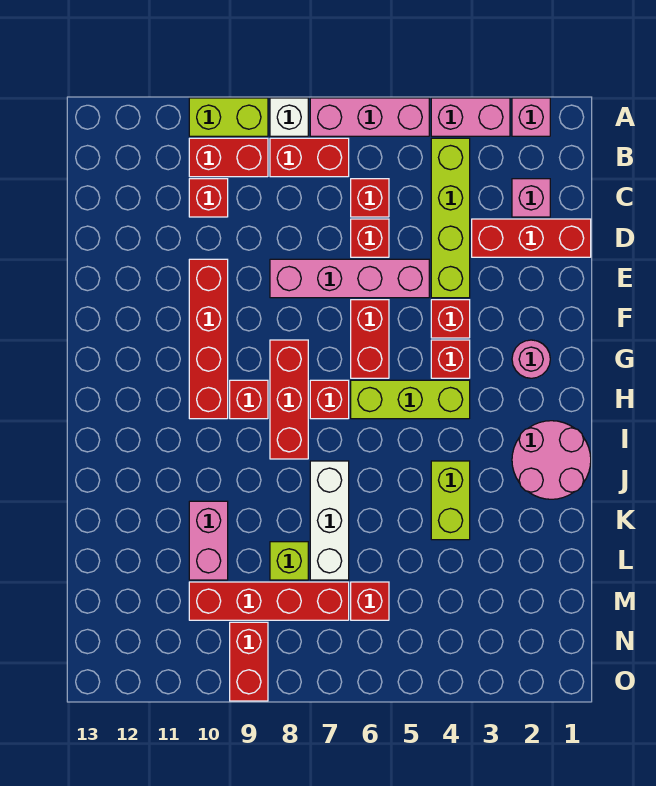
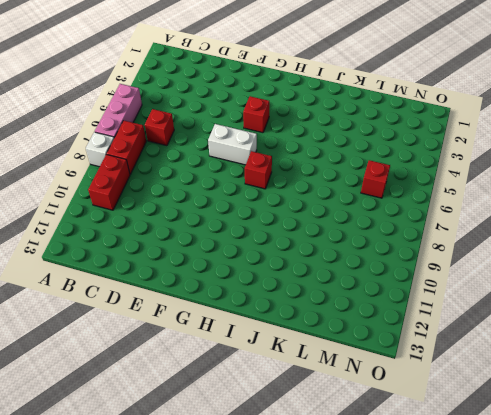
white brick F6:G6 level 1 -> red brick F6:G6 level 1
none -> pink brick A2 level 1
none -> pink brick A3:A4 level 1
none -> lime brick A9:A10 level 1
none -> lime brick B4:E4 level 1

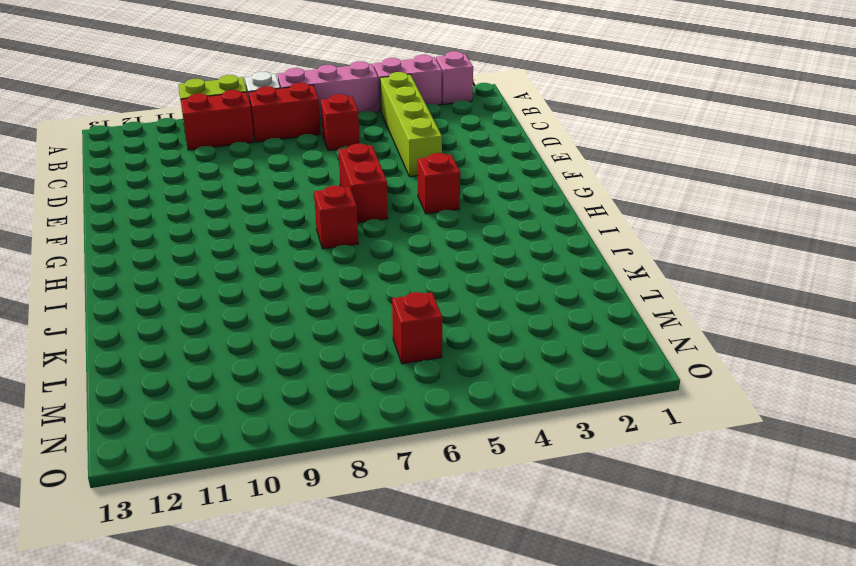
none -> pink brick C2 level 1
none -> red brick C10 level 1
none -> red brick D1:D3 level 1
none -> red brick D6 level 1

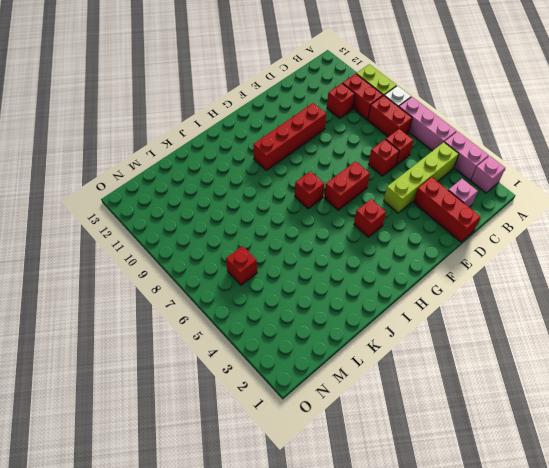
none -> pink brick E5:E8 level 1
none -> red brick F4 level 1
none -> pink round brick G2 level 1
none -> red brick G8:I8 level 1

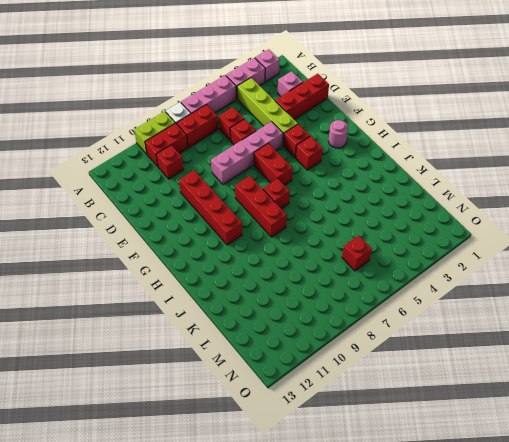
none -> lime brick H4:H6 level 1
none -> red brick H9 level 1
none -> pink round brick I1:J2 level 1
none -> lime brick J4:K4 level 1

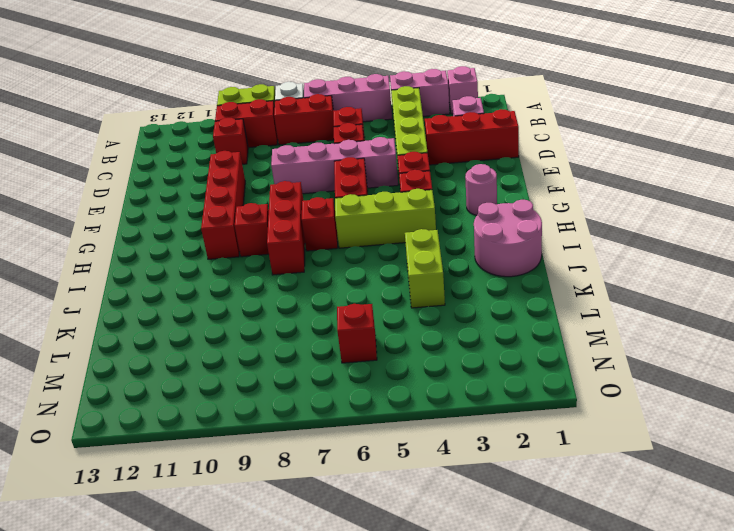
none -> white brick J7:L7 level 1
none -> pink brick K10:L10 level 1
none -> lime brick L8 level 1
none -> red brick M7:M10 level 1

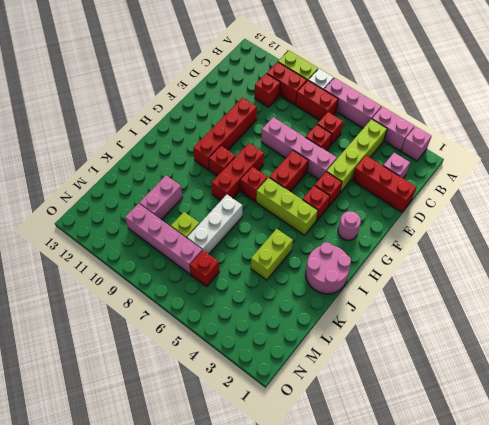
pink brick M7:M10 level 1 -> red brick M7:M10 level 1
none -> red brick N9:O9 level 1

